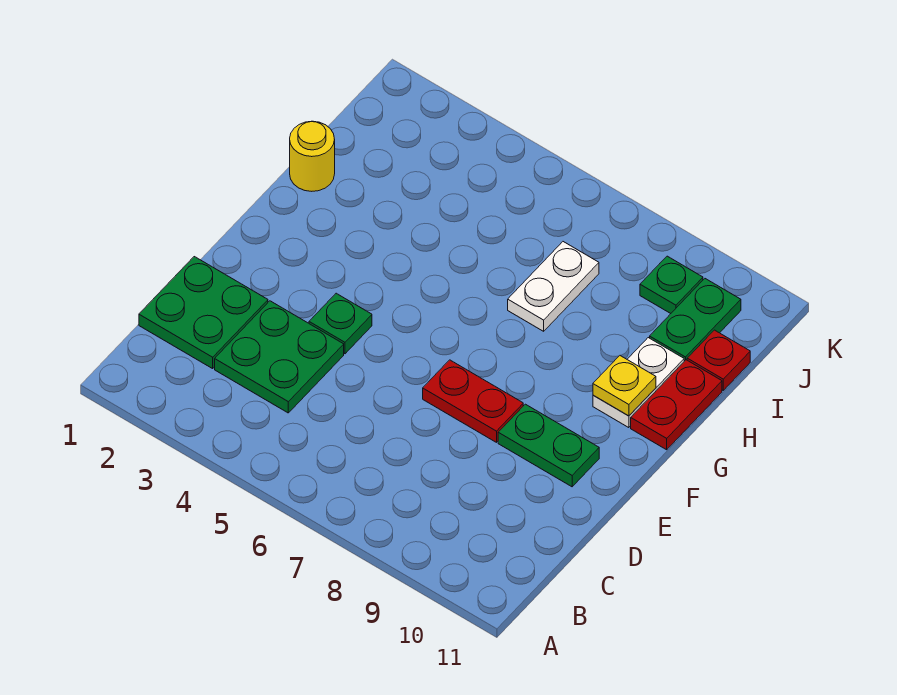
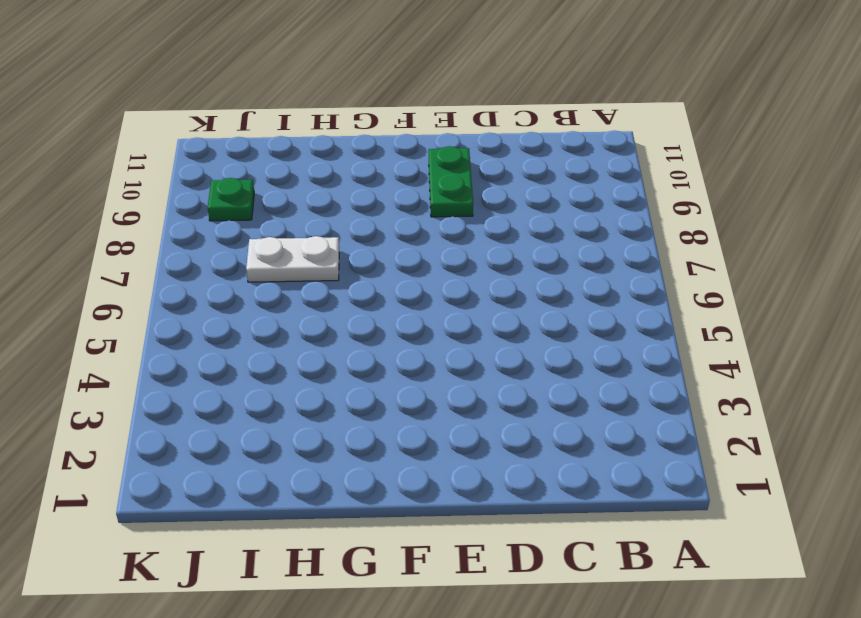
none -> green plate C1:D2 level 1
none -> green plate C3:D4 level 1
none -> green plate E4 level 1

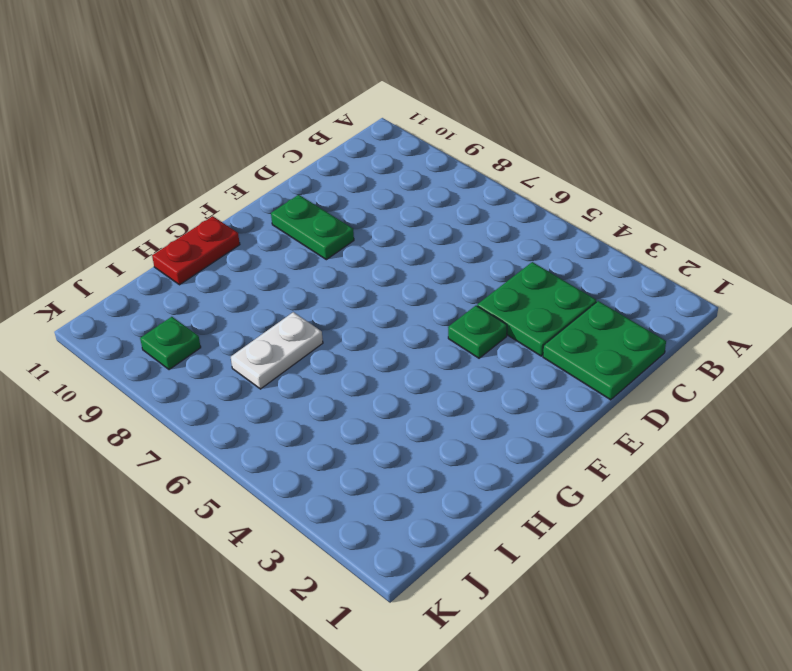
none -> red plate E7:E8 level 1
none -> white plate G10:H10 level 1
none -> yellow round brick H1 level 1

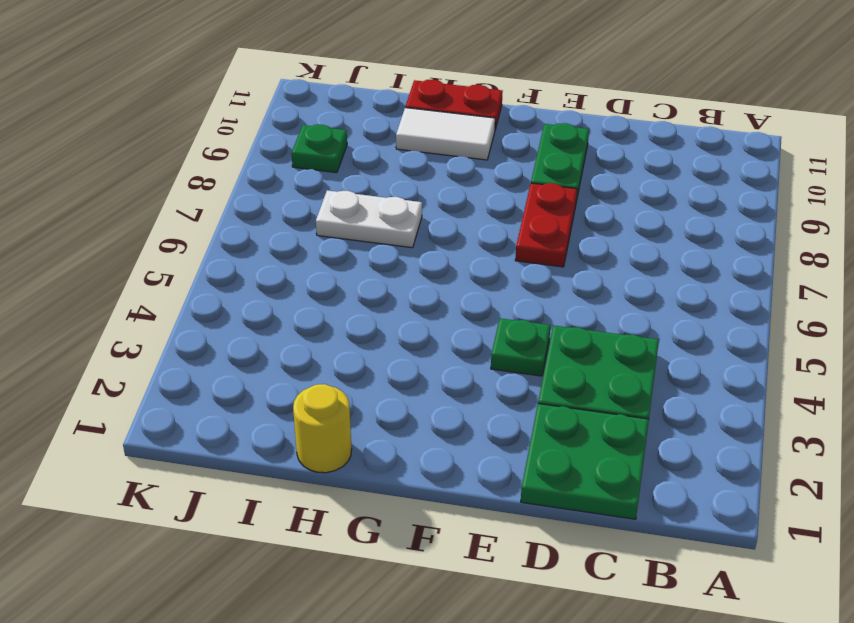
white tile G10:H10 level 1 -> white plate G10:H10 level 1
none -> green plate I10:J10 level 1
none -> red plate I11 level 1
none -> yellow plate G10 level 2

